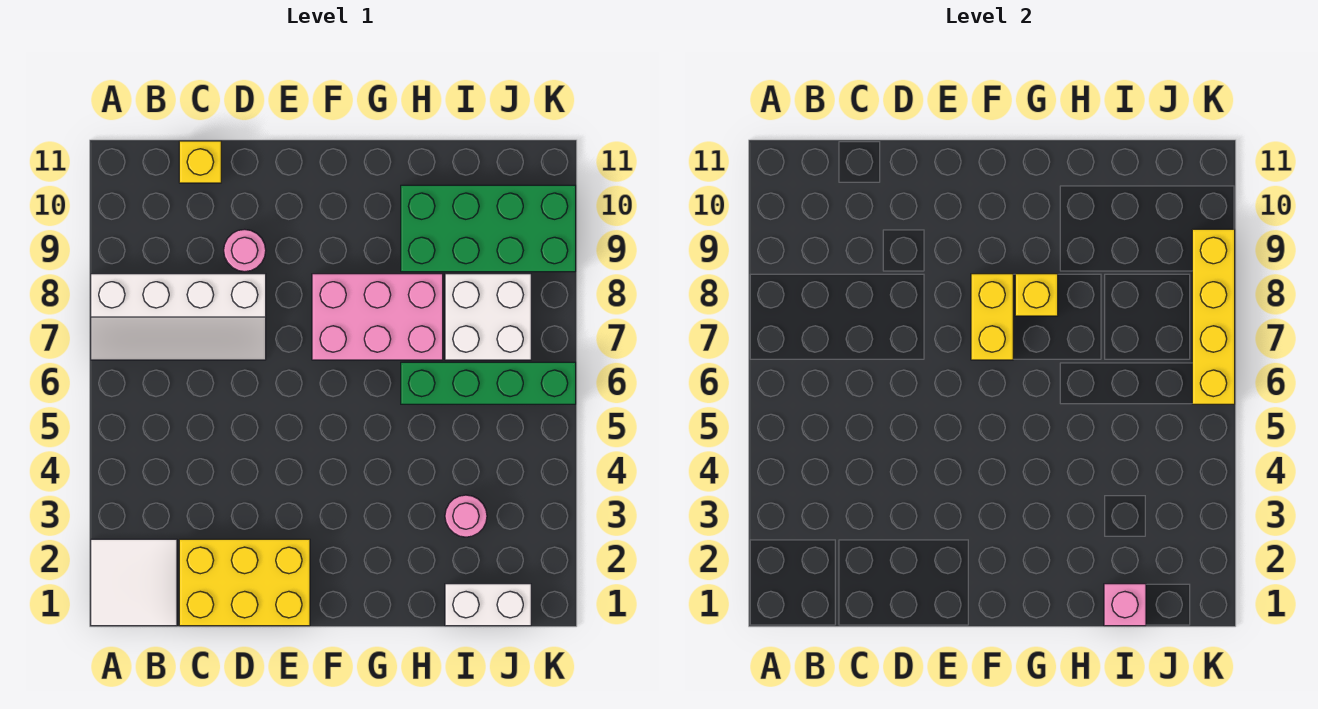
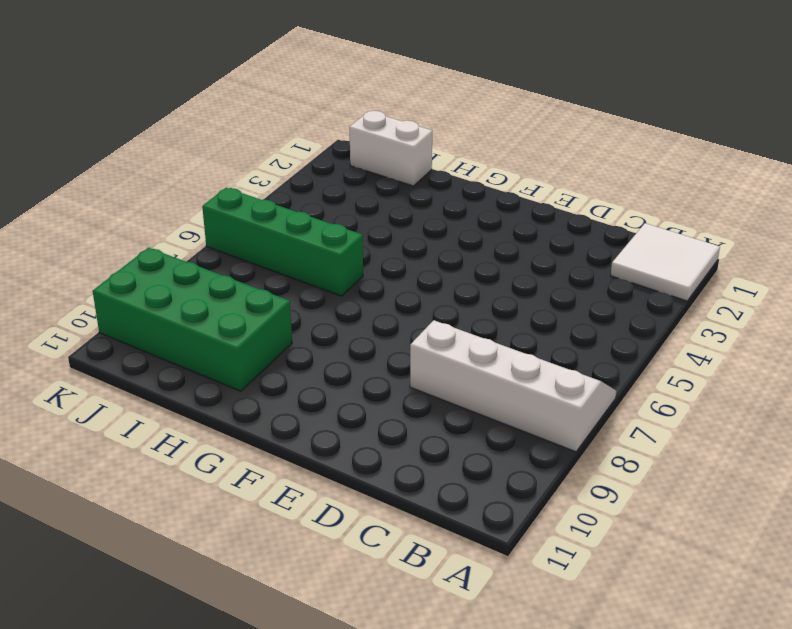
none -> yellow brick C1:E2 level 1
none -> yellow brick C11 level 1
none -> pink round brick D9 level 1

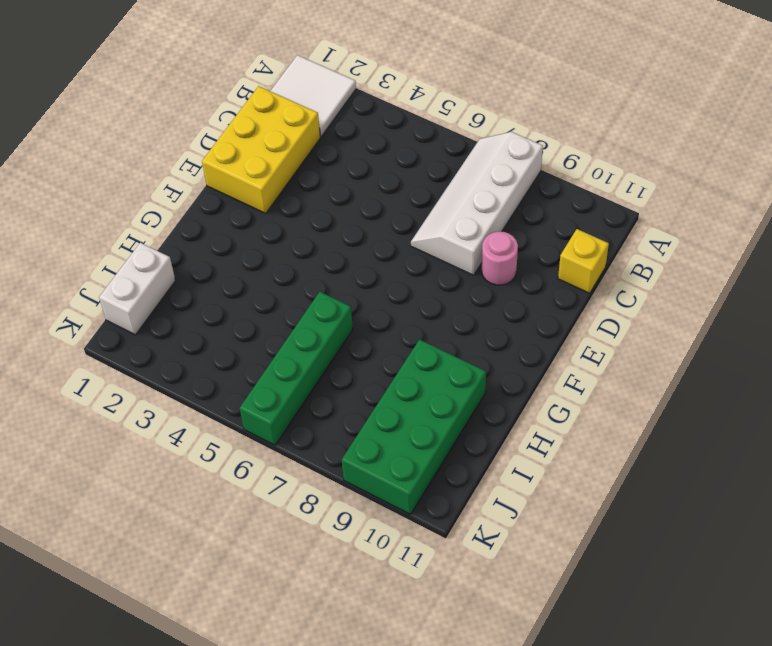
none -> pink brick F7:H8 level 1
none -> pink round brick I3 level 1
none -> white brick I7:J8 level 1

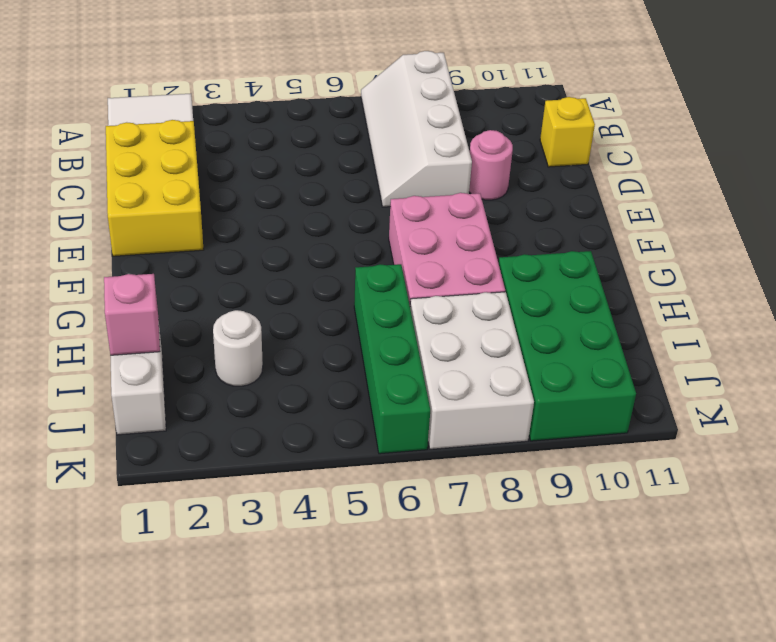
white round brick I3 level 1 -> pink round brick I3 level 1
white brick I7:K8 level 1 -> white brick I7:J8 level 1
none -> yellow brick F7:F8 level 2
none -> yellow brick G8 level 2
none -> yellow brick K6:K9 level 2

